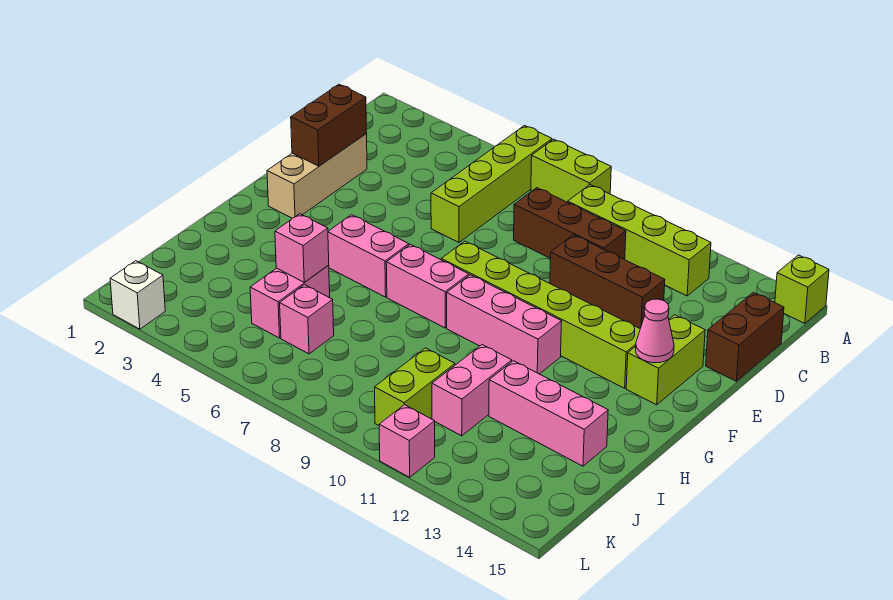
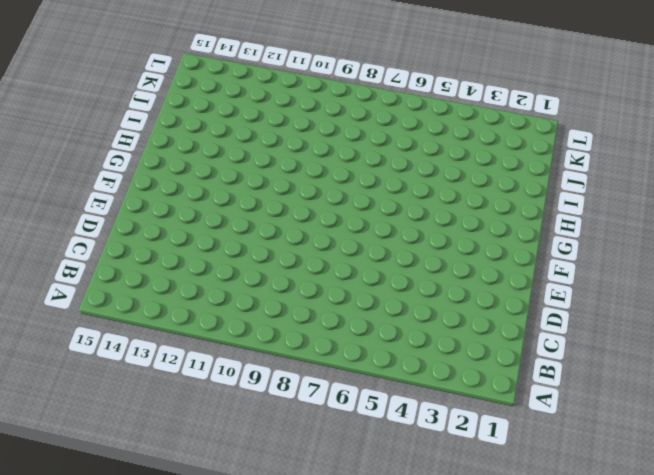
none -> lime brick A6:D6 level 1
none -> lime brick A7:A8 level 1
none -> lime brick A15 level 1

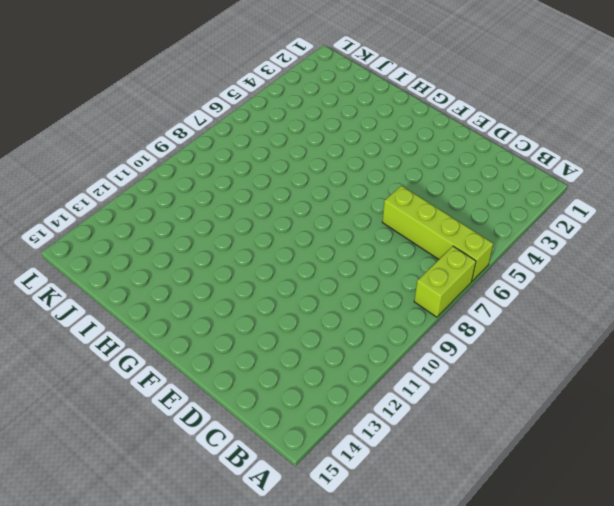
none -> lime brick A15 level 1
none -> lime brick B9:B12 level 1
none -> brown brick C8:C10 level 1

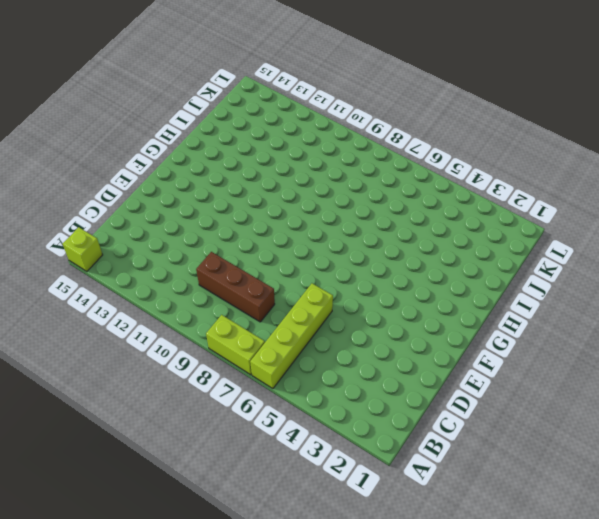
none -> lime brick B9:B12 level 1
none -> brown brick C15:D15 level 1
none -> tan brick D2:F2 level 1

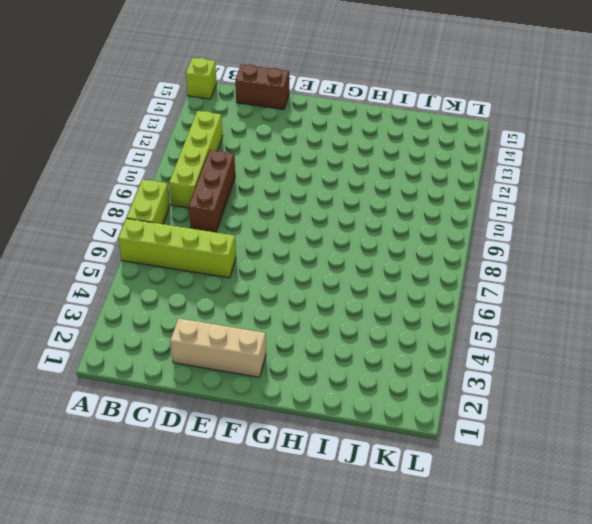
none -> brown brick D10:D12 level 1
none -> lime brick E14:F14 level 1
none -> lime brick F8:F13 level 1

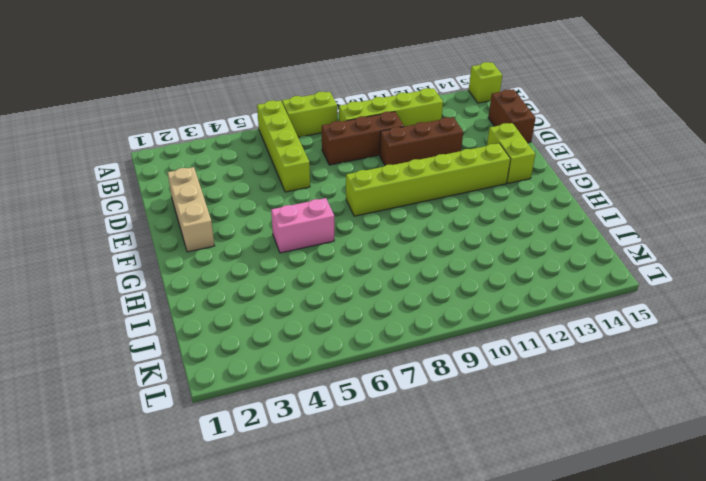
none -> pink brick G7:G8 level 1
none -> pink brick G9:G11 level 1
none -> pink brick I5:J5 level 1

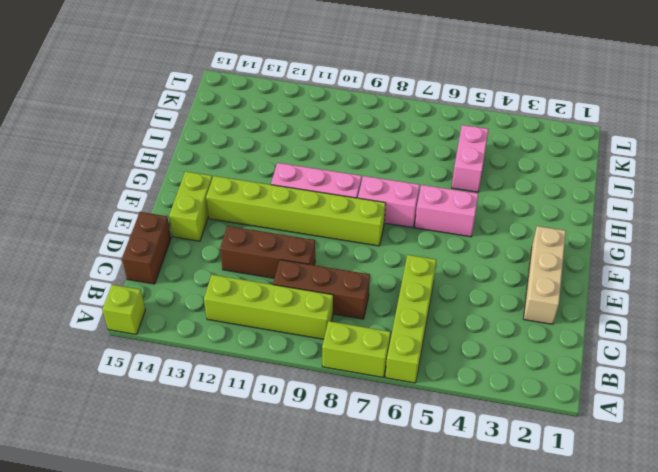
none -> pink brick I11:J11 level 1
none -> pink brick I12:I14 level 1
none -> pink brick J6 level 1

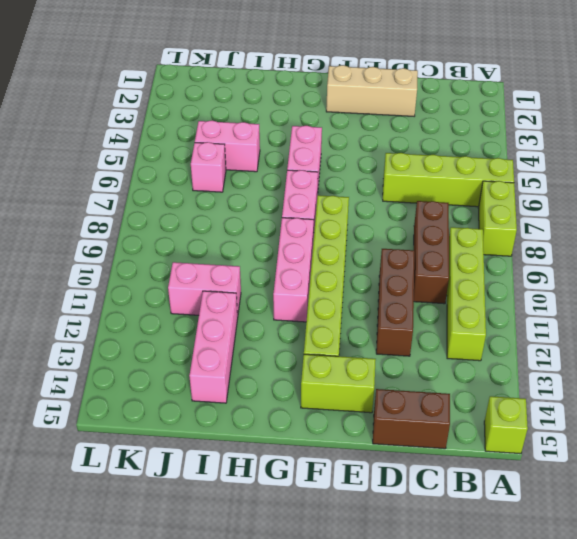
none -> lime brick J10:K10 level 1
none -> white brick L2 level 1
none -> pink brick L11 level 1

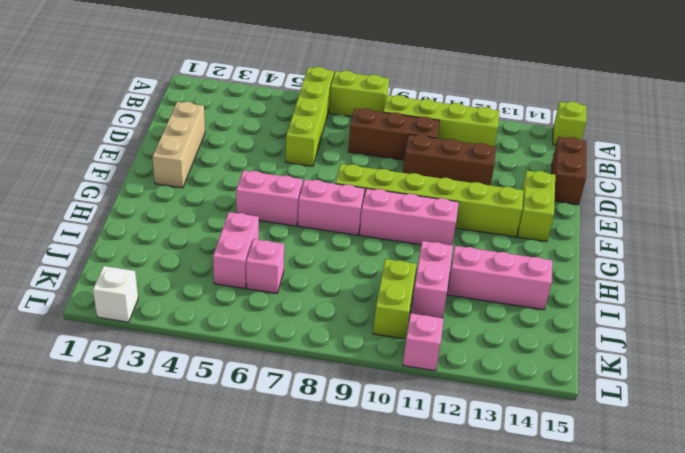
none -> brown brick D2:E2 level 2
none -> pink cone F14 level 2
none -> pink brick I5 level 2

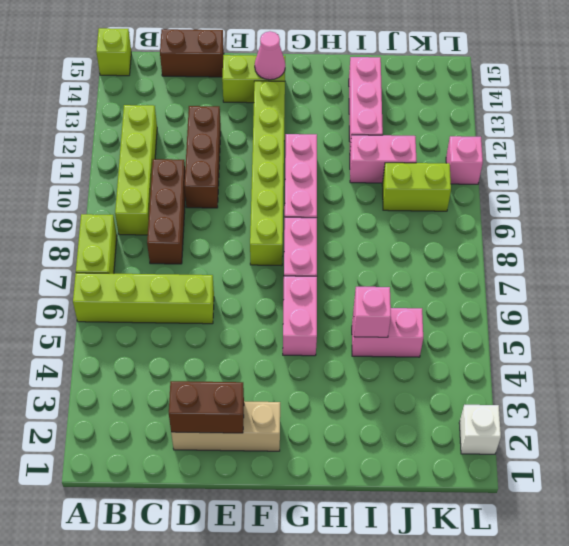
none -> pink brick J6 level 1

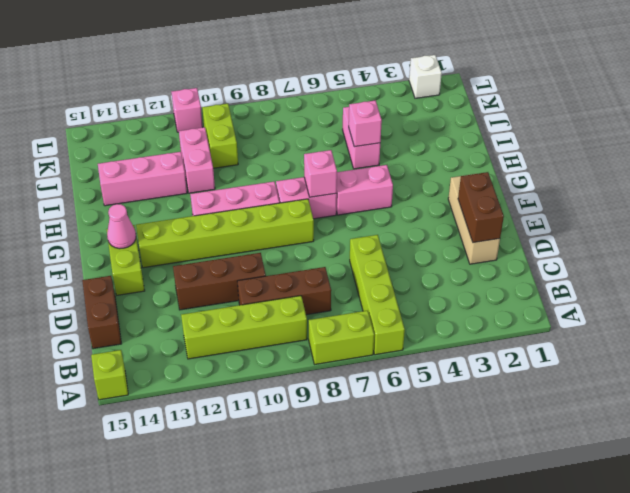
pink brick G7 level 2 -> pink brick J6 level 1

